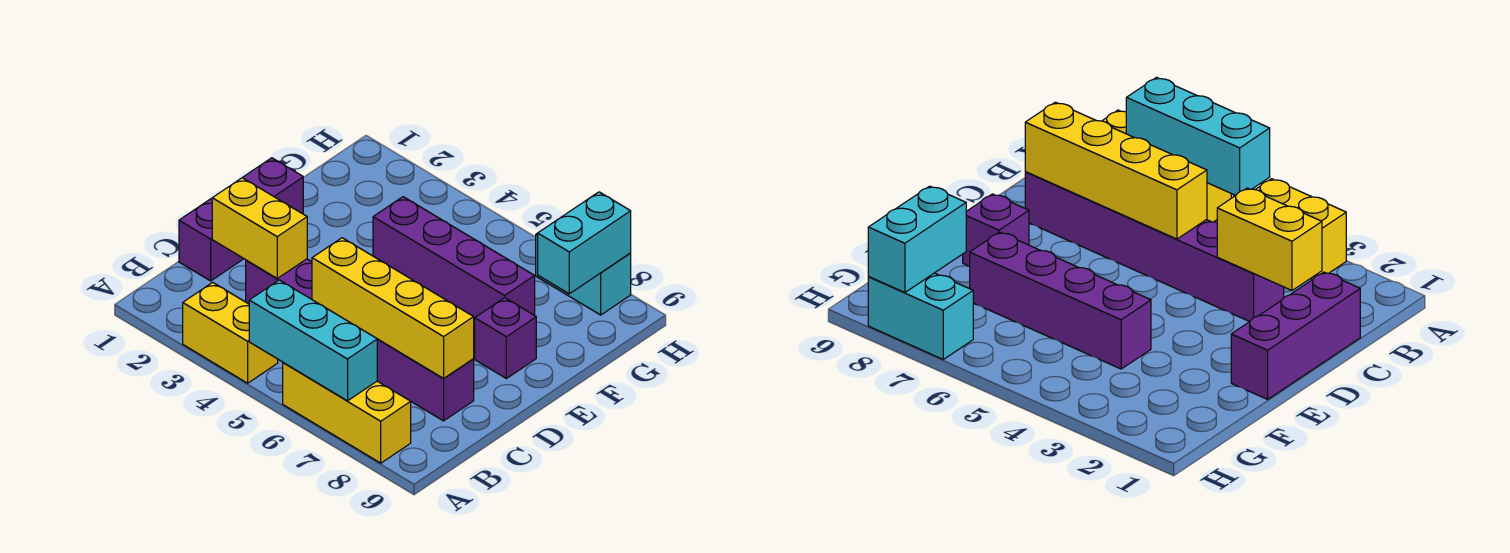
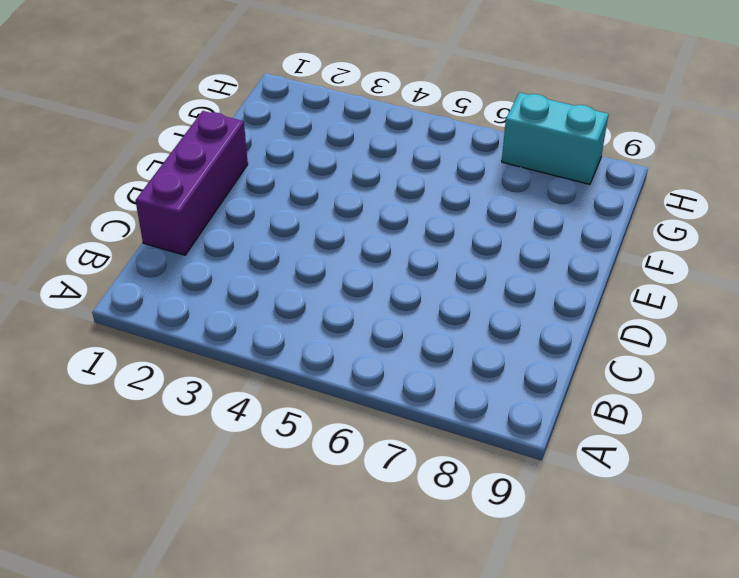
none -> yellow brick A3:A4 level 1
none -> yellow brick A6:A8 level 1

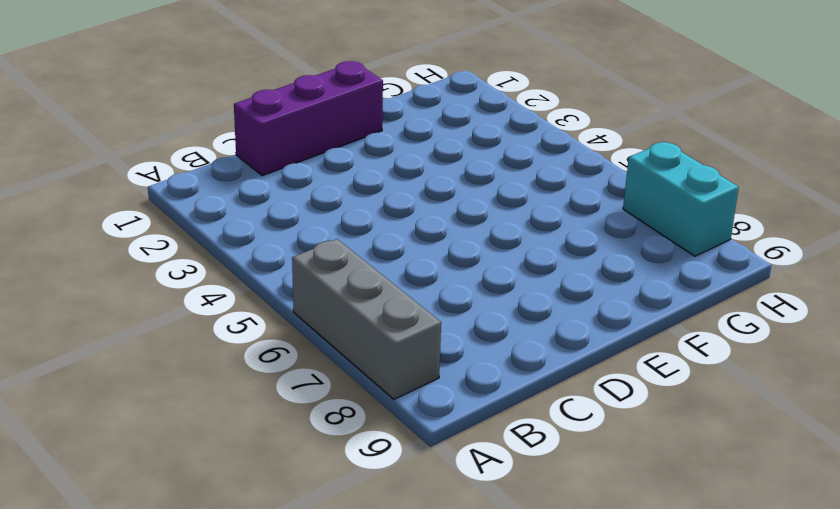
grey brick A6:A8 level 1 -> yellow brick A6:A8 level 1
none -> yellow brick A3:A4 level 1
none -> purple brick C3:C8 level 1

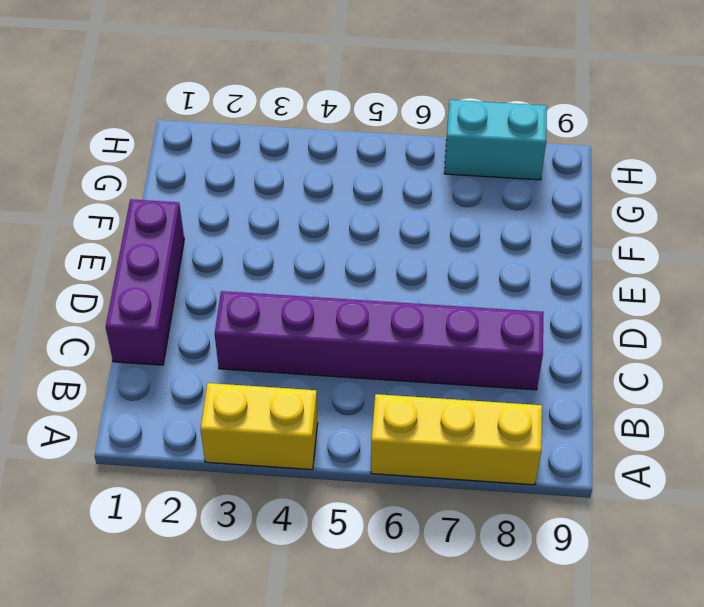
none -> purple brick E8 level 1
none -> purple brick F4:F7 level 1

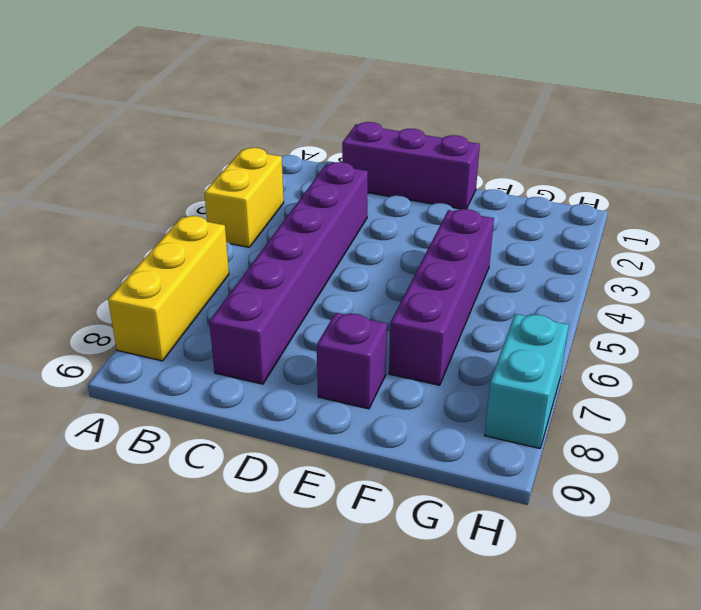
none -> cyan brick A5:A7 level 2
none -> yellow brick C2:C3 level 2

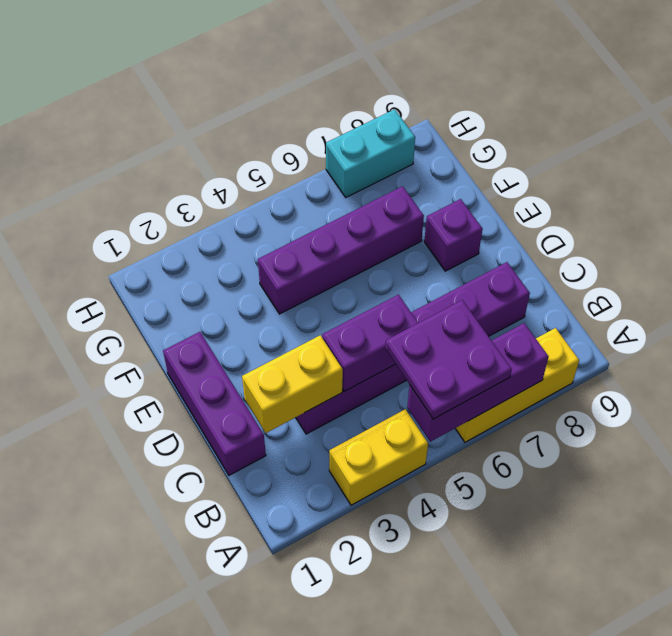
purple brick A5:A7 level 2 -> cyan brick A5:A7 level 2
purple plate A5:B6 level 3 -> none
purple brick C4:C5 level 2 -> yellow brick C5:C8 level 2
none -> cyan brick G8:H8 level 2

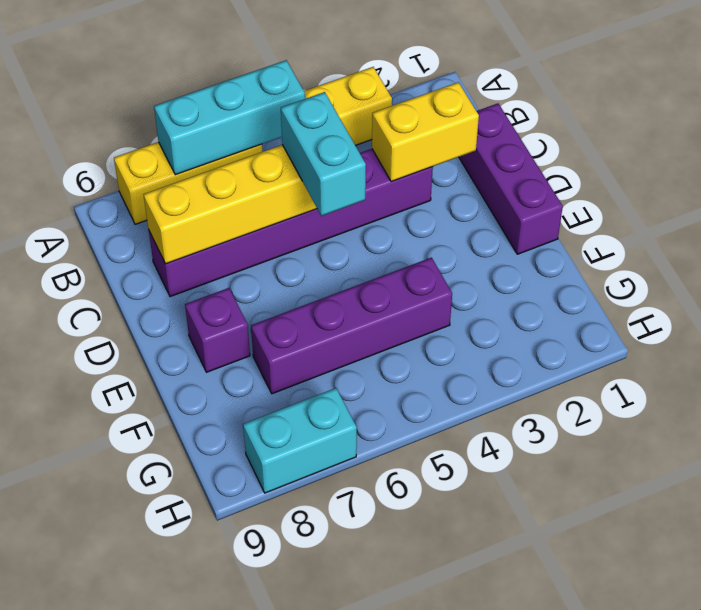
cyan brick C5:D5 level 3 -> cyan brick G8:H8 level 2

